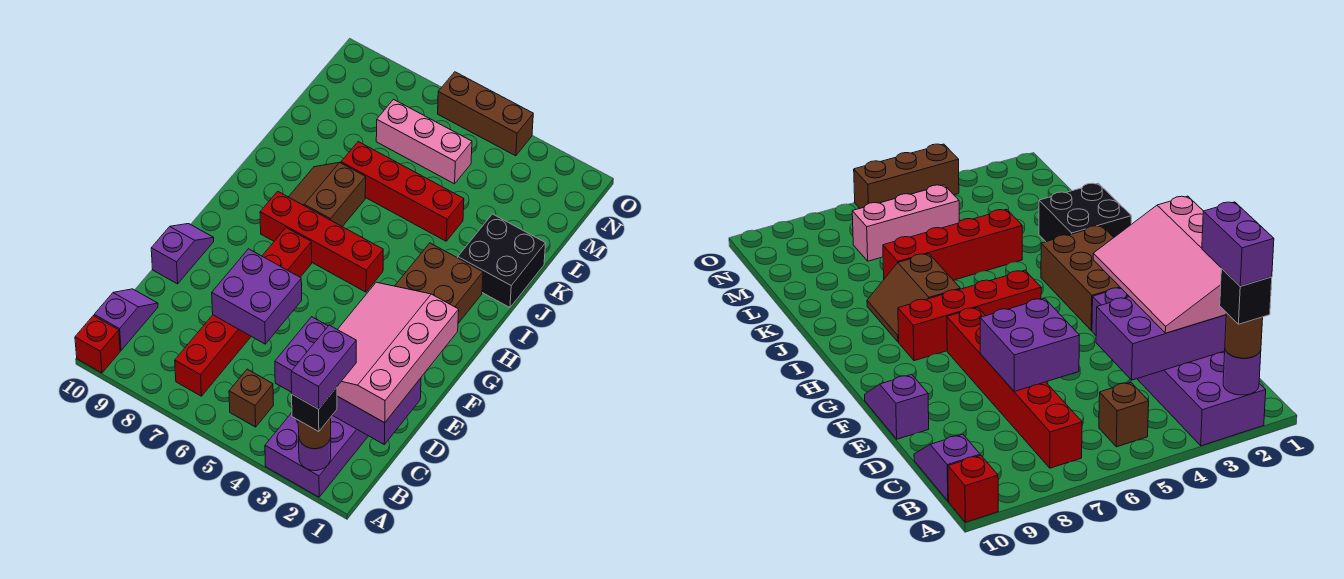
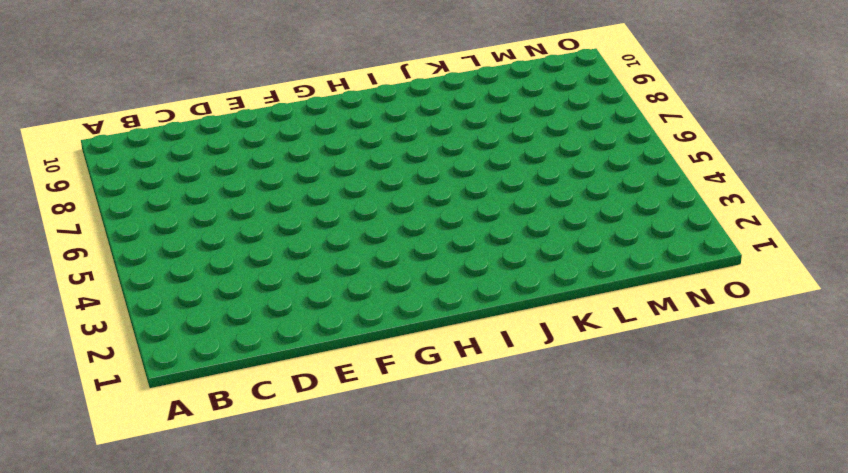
none -> purple brick A2:F3 level 1
none -> red brick A10 level 1
none -> brown brick B5 level 1

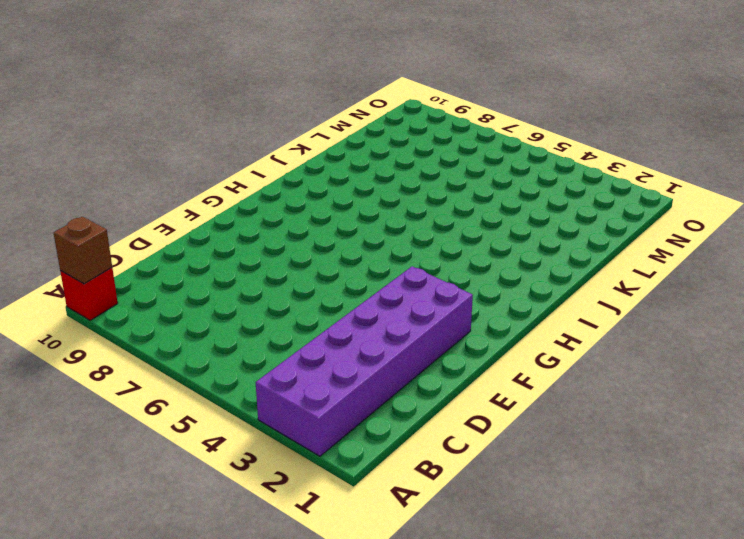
brown brick A10 level 2 -> brown brick B5 level 1
none -> red brick B7:G7 level 1
none -> purple slope B10:C10 level 1 top B
none -> purple slope E10:F10 level 1 top E

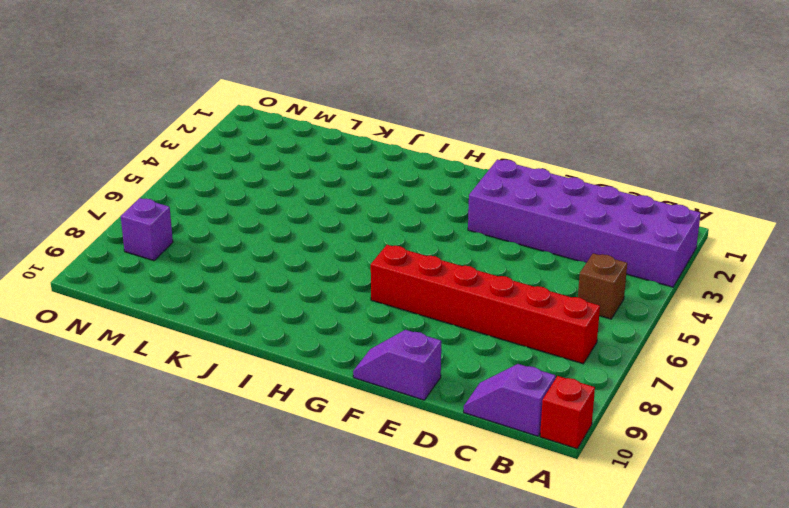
purple brick N8 level 1 -> none
none -> brown brick G2:I3 level 1
none -> red brick H5:H8 level 1
none -> brown slope I7:J8 level 1 top 7

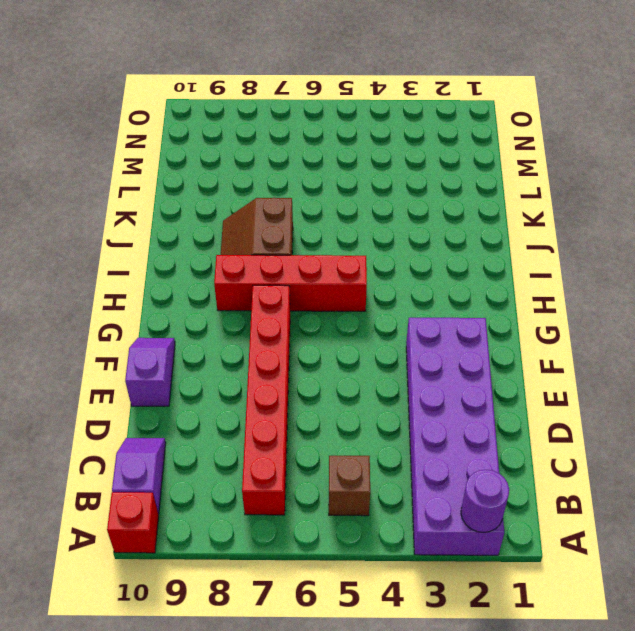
none -> brown brick G2:I3 level 1
none -> black brick J1:K2 level 1
none -> red brick K4:K7 level 1

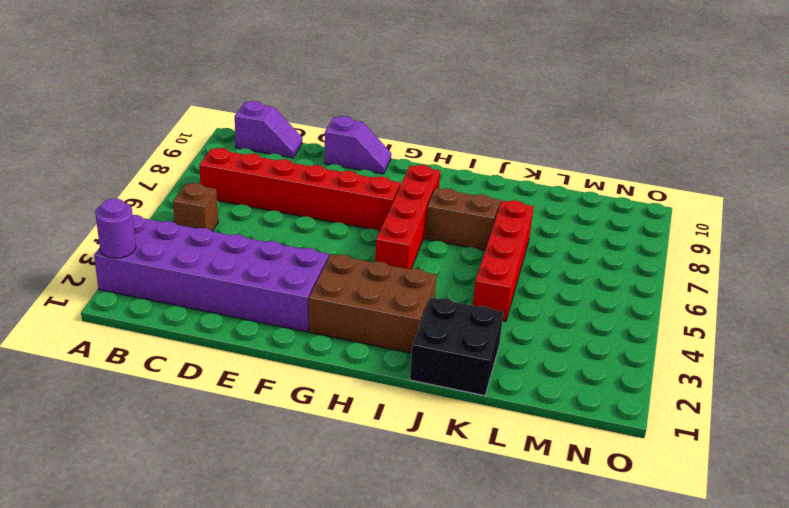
none -> red brick A10 level 1
none -> pink brick M5:M7 level 1
none -> brown brick O4:O6 level 1

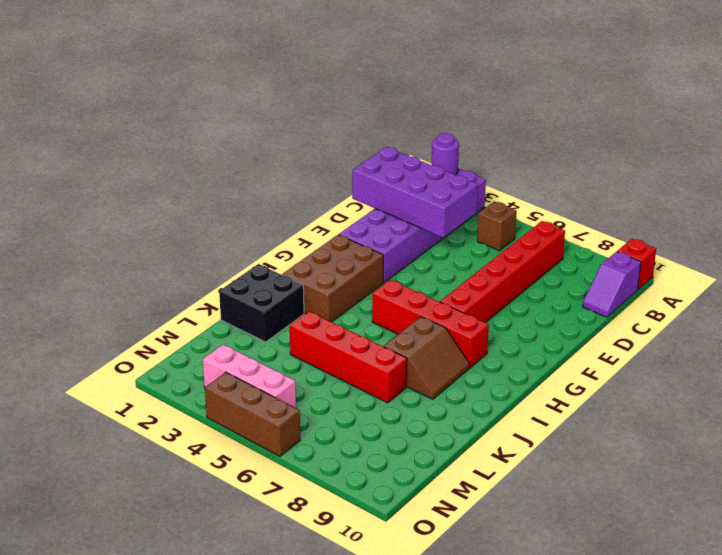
pink brick N3:N5 level 1 -> pink brick M5:M7 level 1
none -> purple slope E10:F10 level 1 top E
none -> purple brick D6:E7 level 2
none -> brown round brick A2 level 3

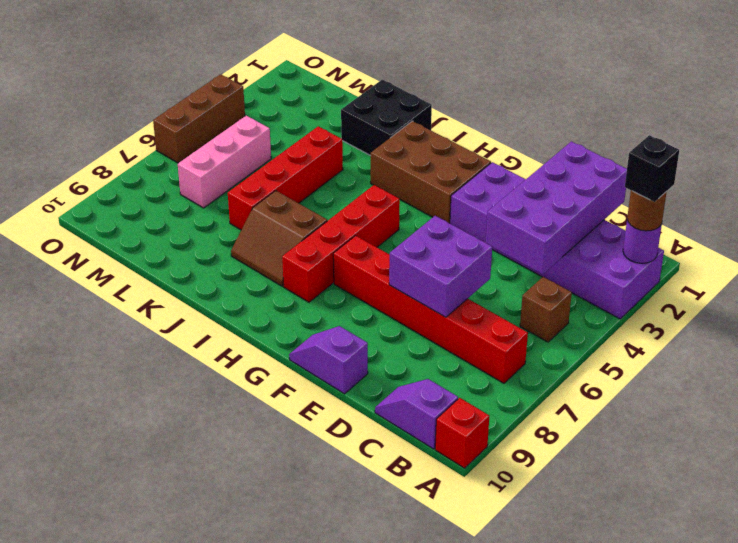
none -> pink slope C1:F3 level 3 top 1
none -> purple brick A2:B2 level 5

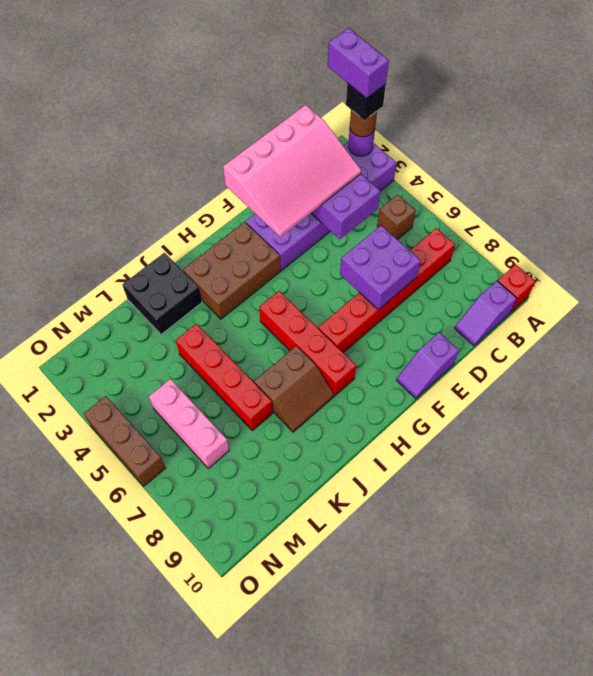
purple brick A1:A2 level 5 -> purple brick A2:B2 level 5

